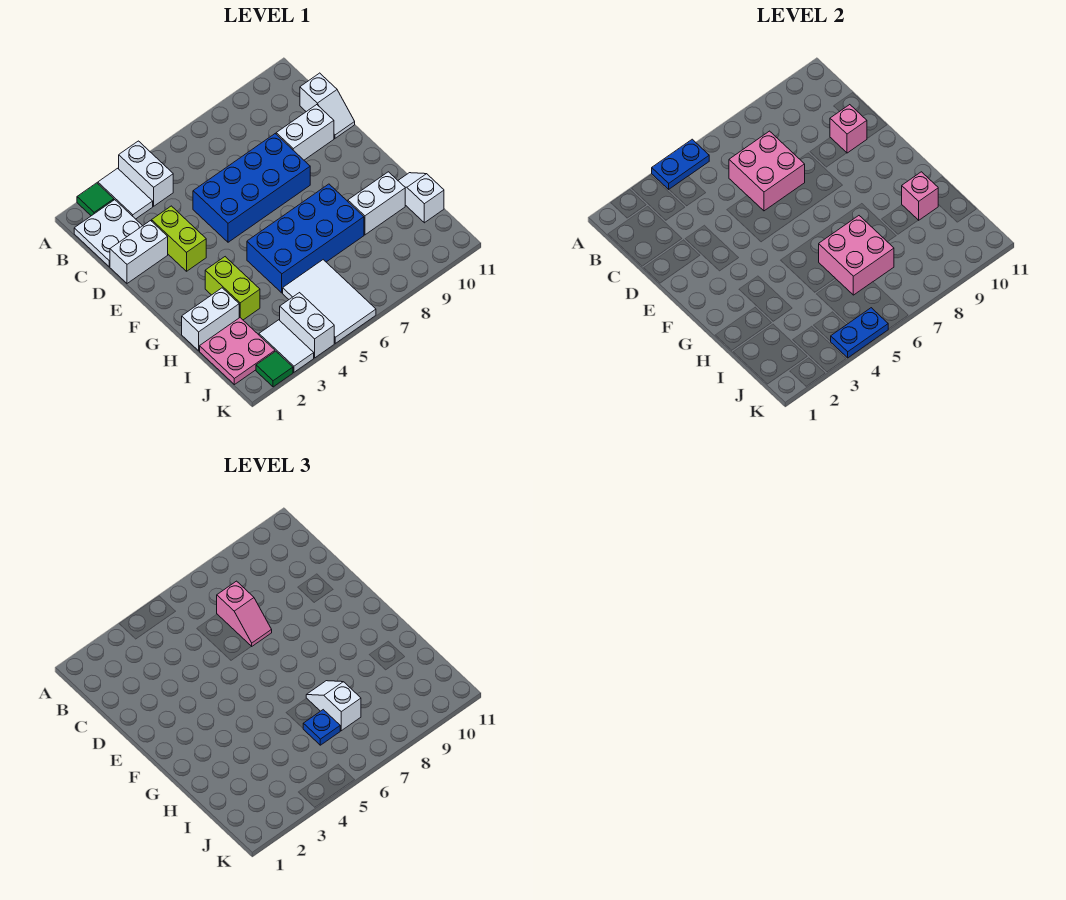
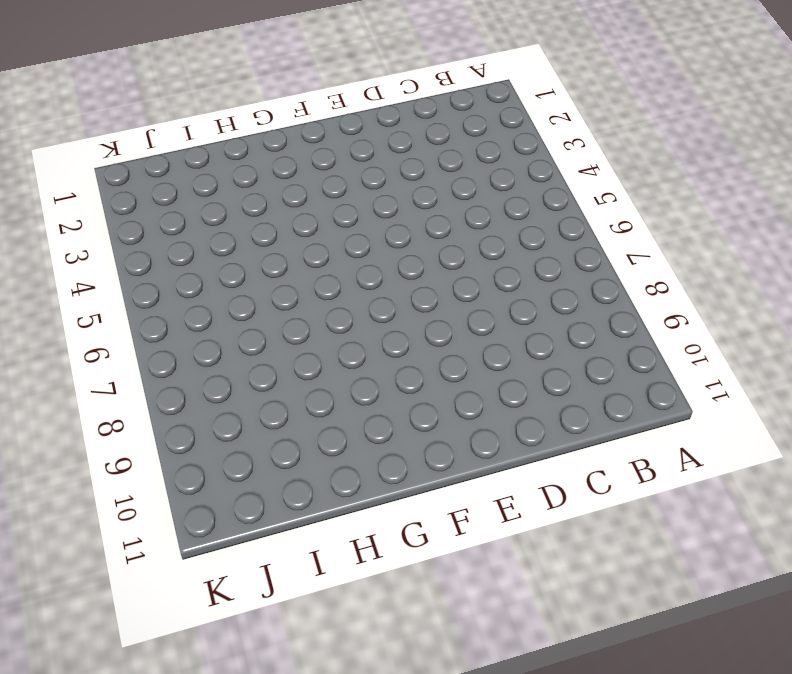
none -> green tile A2 level 1
none -> white tile A3:B3 level 1
none -> white brick A4:B4 level 1

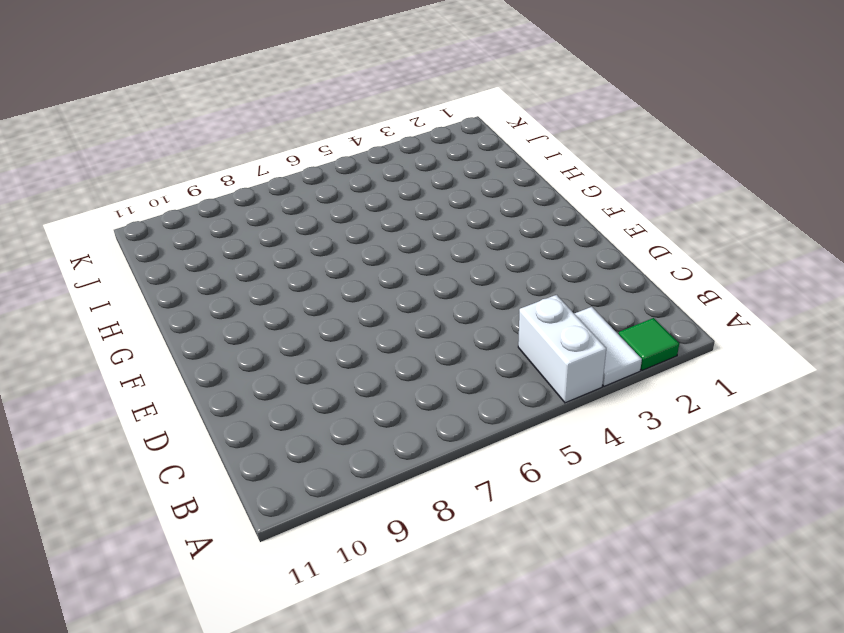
none -> white plate B1:C2 level 1
none -> white slope C11:D11 level 1 top C
none -> white brick D1:D2 level 1

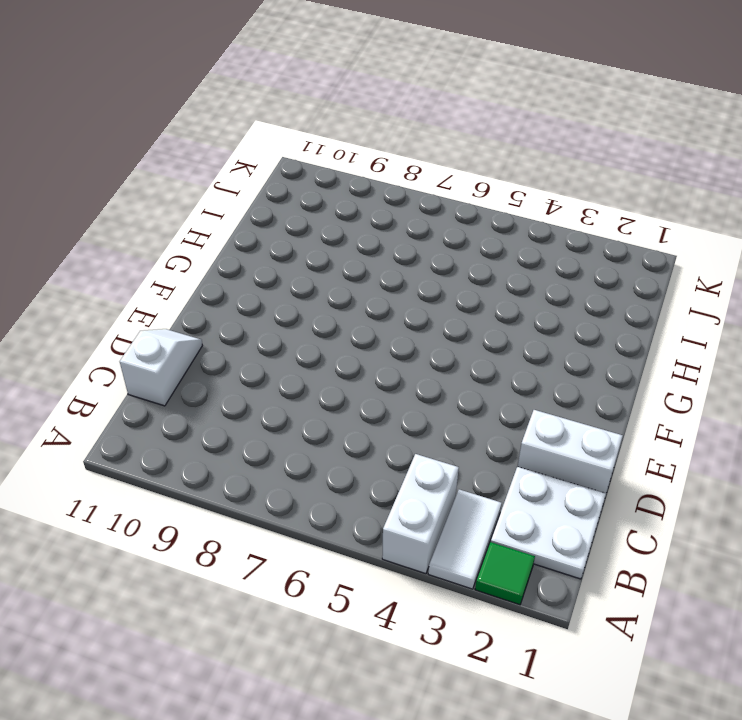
none -> lime brick D3:E3 level 1
none -> blue brick D5:E8 level 1
none -> white brick D9:D10 level 1

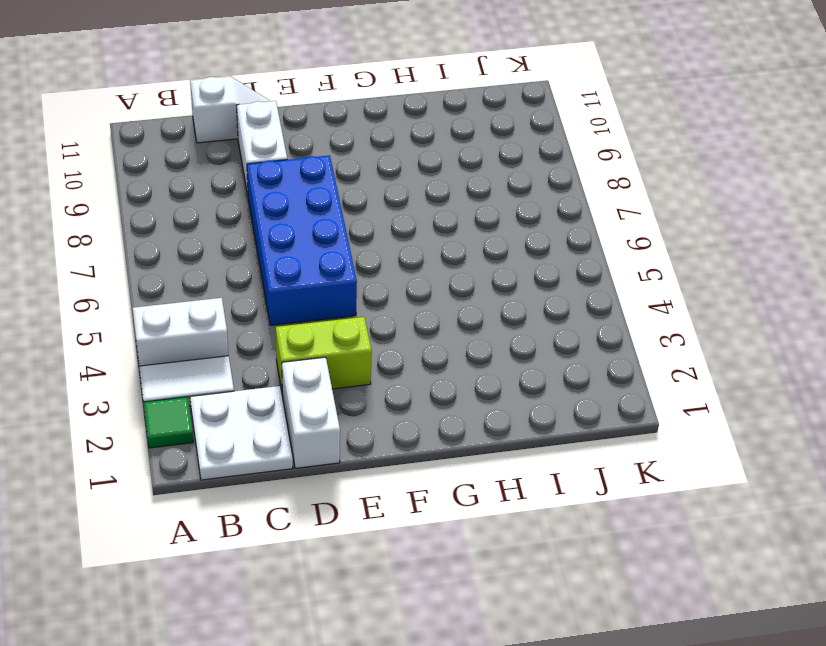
none -> lime brick G3:H3 level 1
none -> blue brick G5:H8 level 1
none -> white brick H1:H2 level 1

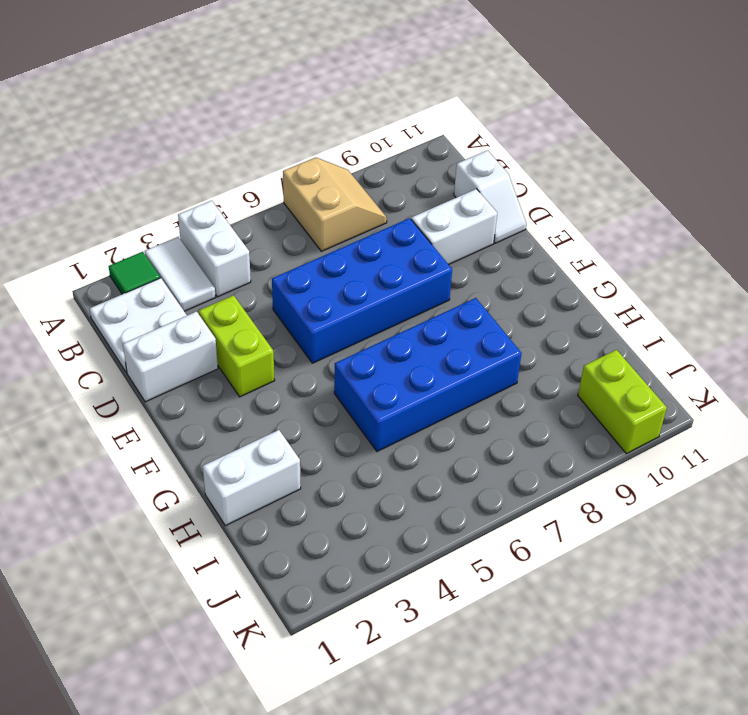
tan slope A7:B8 level 1 top 7 -> none
lime brick J10:K10 level 1 -> lime brick G3:H3 level 1
none -> white brick H9:H10 level 1
none -> white slope H11:I11 level 1 top I
none -> pink plate I1:J2 level 1

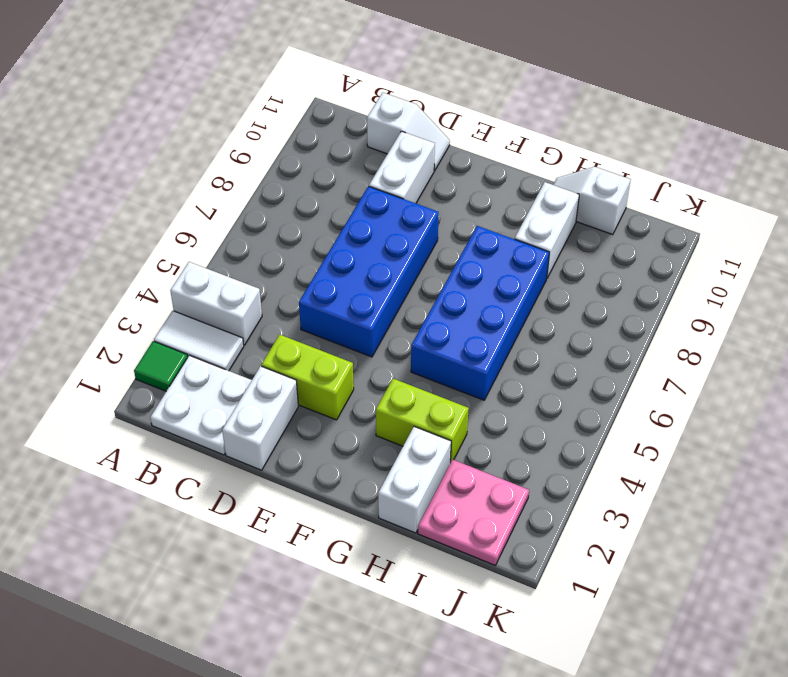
none -> white tile I5:K6 level 1
none -> white tile J3:K3 level 1
none -> white brick J4:K4 level 1

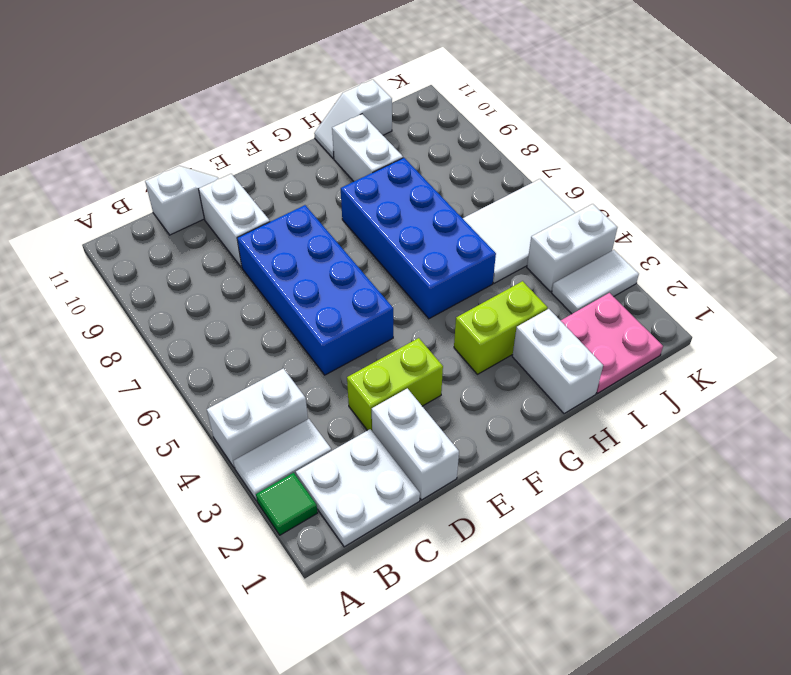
none -> green tile K2 level 1
none -> blue plate A4:A5 level 2
none -> pink brick C6:D7 level 2

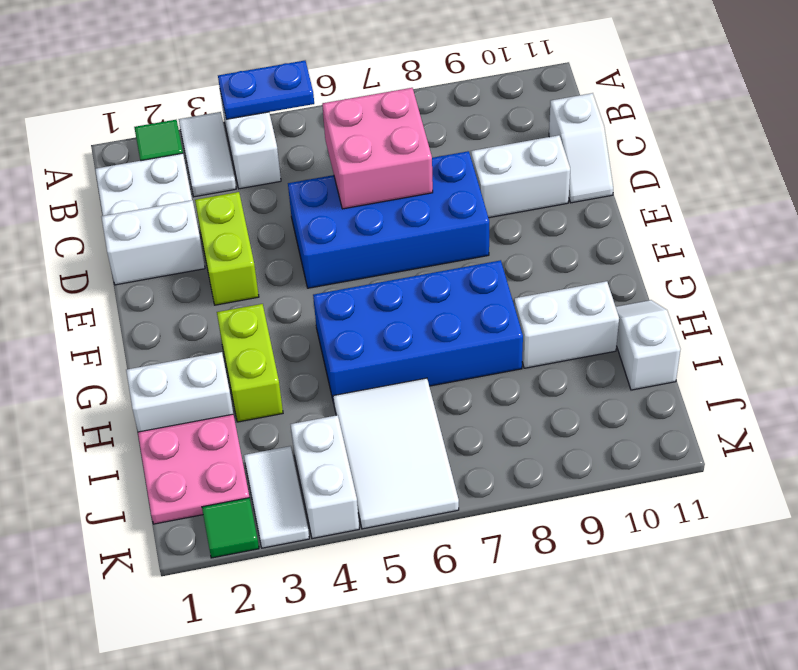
none -> pink brick D10 level 2
none -> pink brick H6:I7 level 2
none -> pink brick H10 level 2

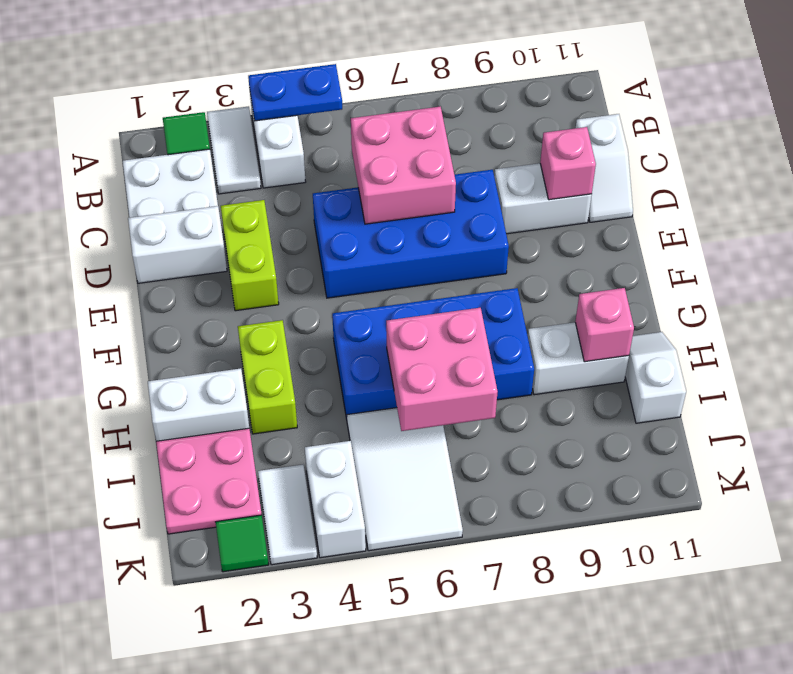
none -> blue plate K4:K5 level 2
none -> pink slope C7:D7 level 3 top C
none -> white slope H7:I7 level 3 top I

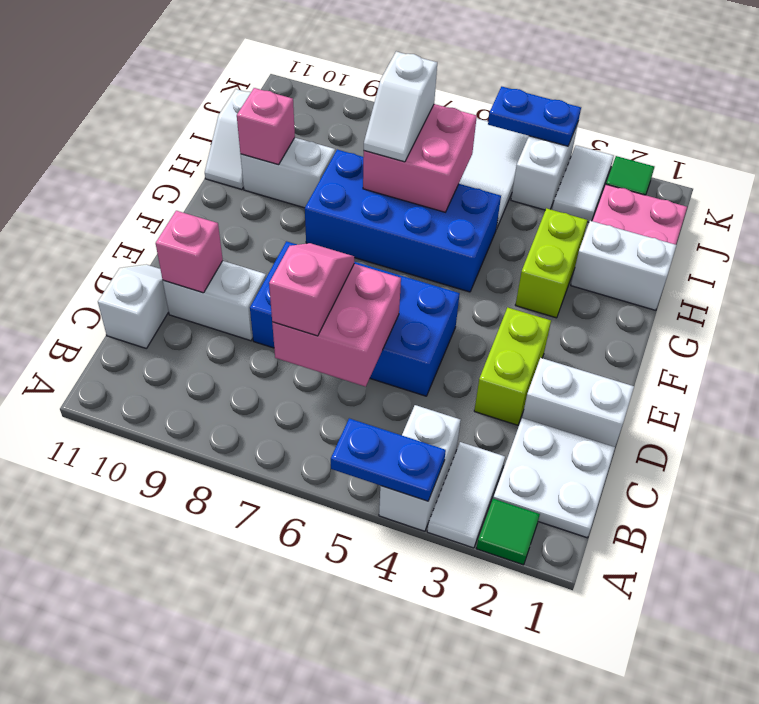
none -> blue plate I6 level 3

